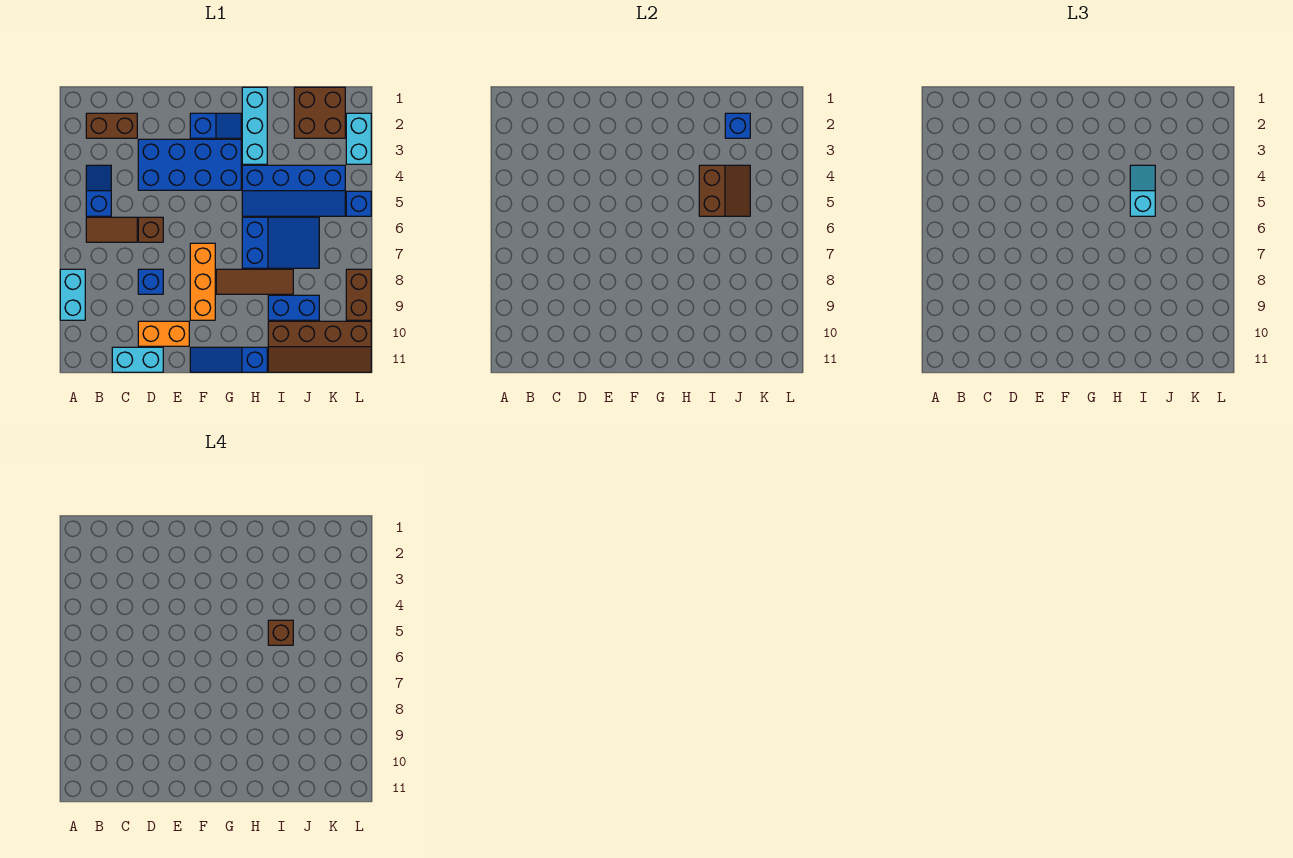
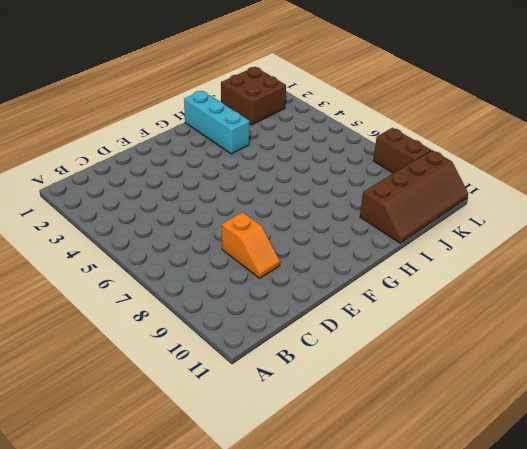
orange slope D8:D9 level 1 top 8 -> blue brick D8 level 1
none -> cyan brick A8:A9 level 1
none -> brown brick B2:C2 level 1
none -> blue slope B4:B5 level 1 top 5

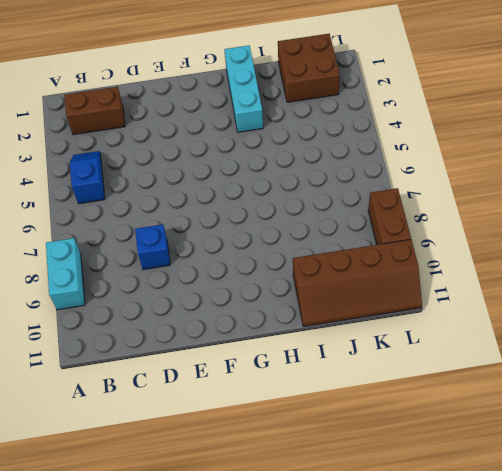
none -> brown tile B6:C6 level 1
none -> cyan brick C11:D11 level 1
none -> blue brick D3:G4 level 1

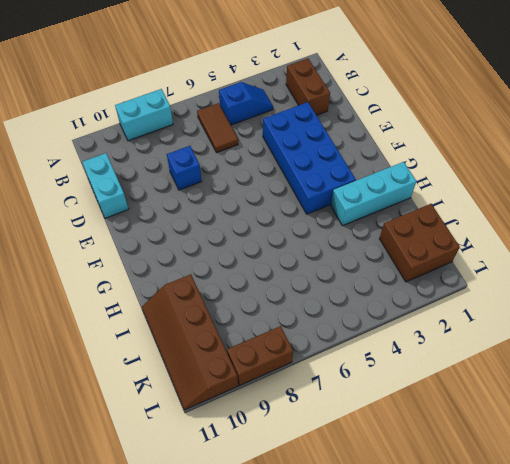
none -> brown brick D6 level 1
none -> orange brick D10:E10 level 1
none -> blue slope F2:G2 level 1 top F

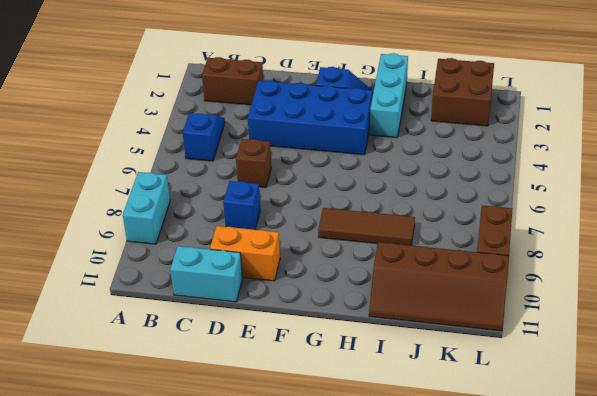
none -> brown tile B6:C6 level 1
none -> orange brick F7:F9 level 1
none -> blue slope F11:H11 level 1 top H

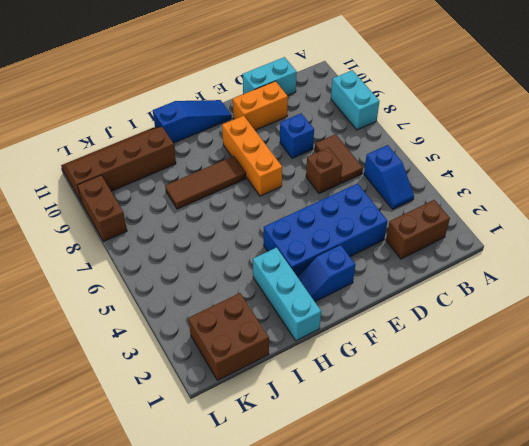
brown tile C6:C7 level 1 -> brown tile B6:C6 level 1
none -> blue slope H4:K5 level 1 top 4
none -> blue slope H6:J7 level 1 top H
none -> blue brick I9:J9 level 1

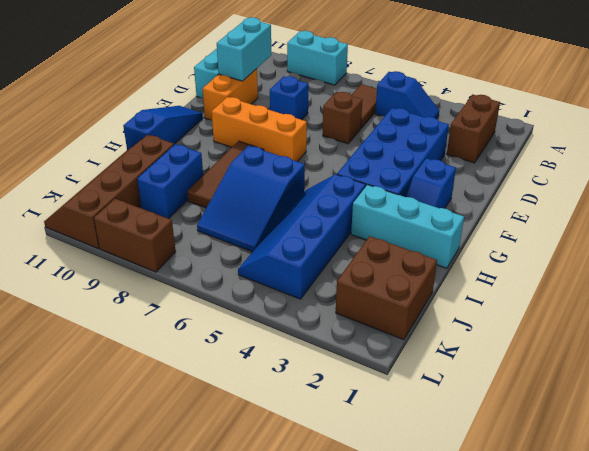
cyan brick C10:D10 level 2 -> cyan brick L2:L3 level 1
none -> blue brick L5 level 1
none -> brown slope I4:J5 level 2 top I
none -> blue brick J2 level 2

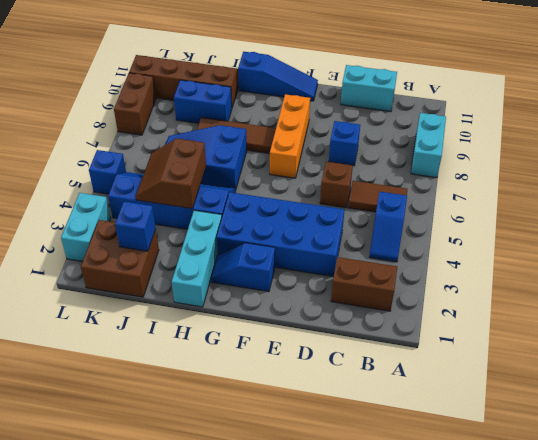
none -> orange brick D10:E10 level 1
none -> cyan slope I4:I5 level 3 top 5
none -> brown brick I5 level 4

